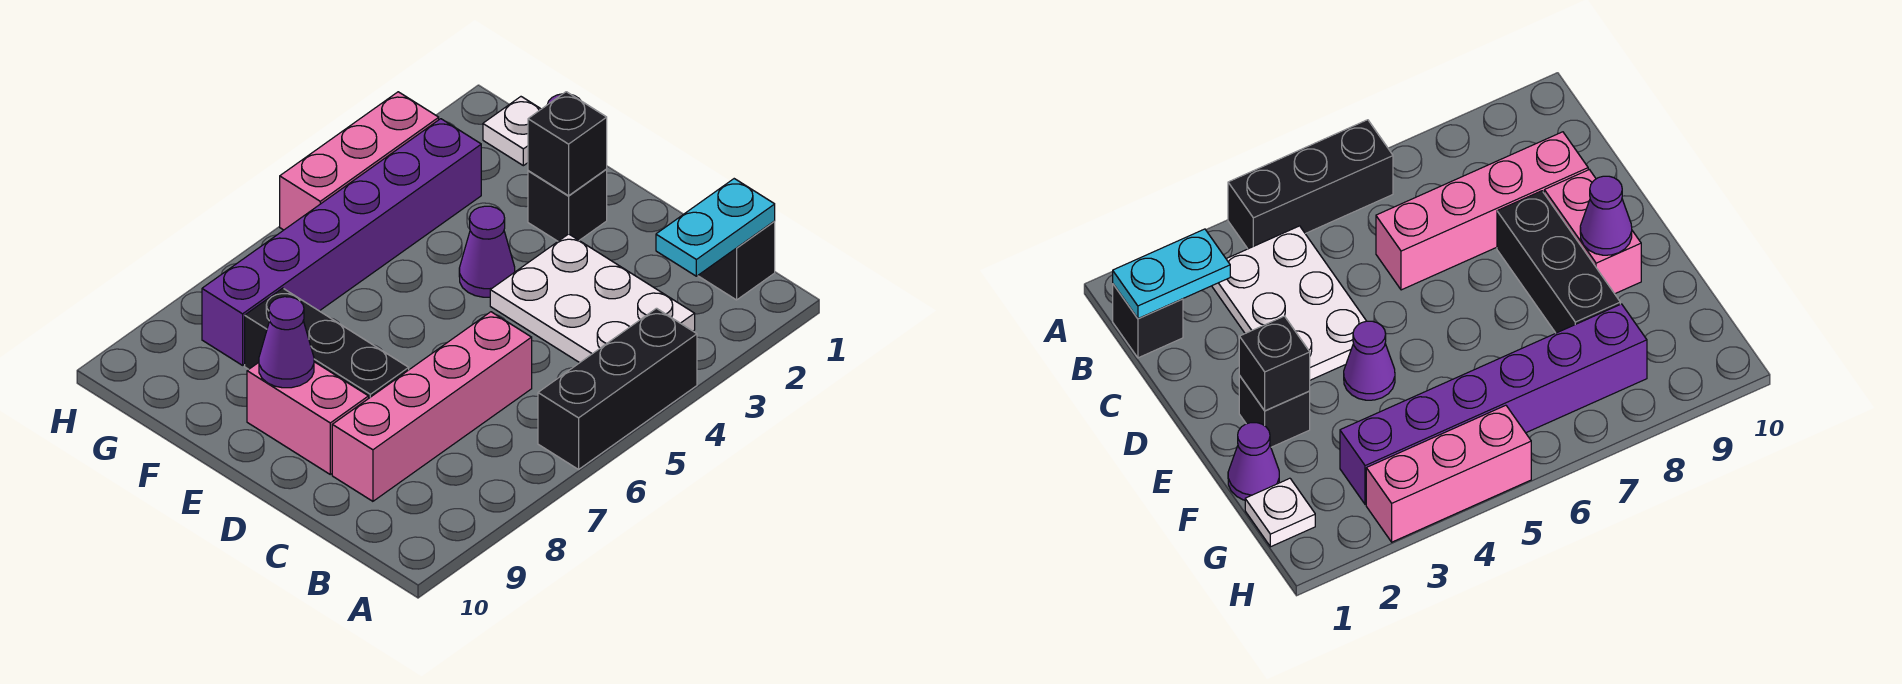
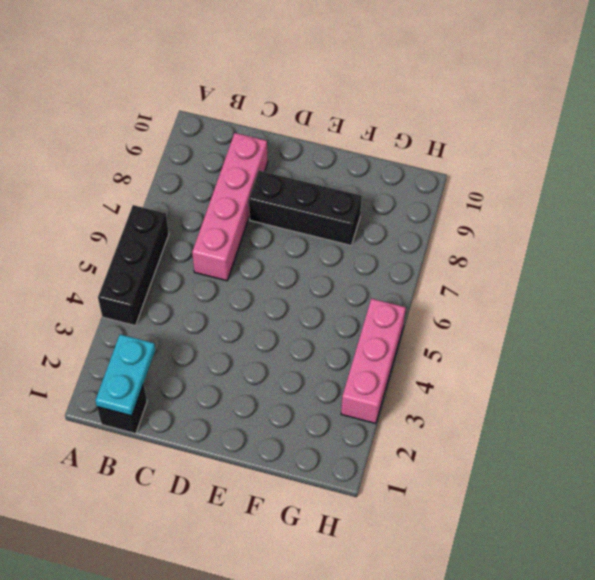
none -> white plate B3:D4 level 1
none -> pink brick D9:E9 level 1
none -> black brick E2 level 1

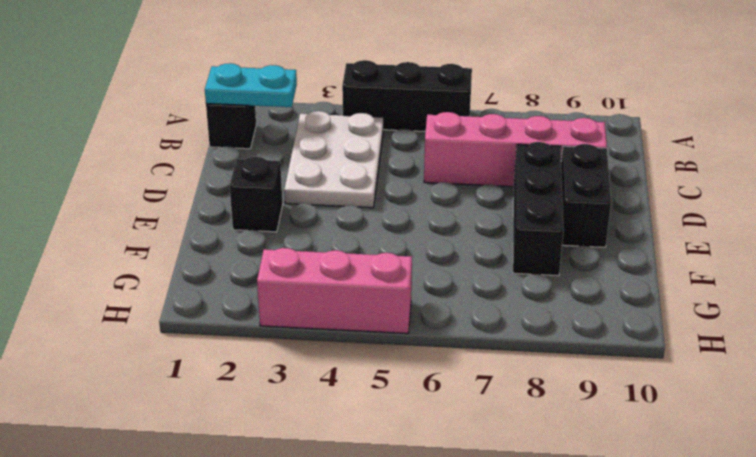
black brick D9:E9 level 1 -> pink brick D9:E9 level 1
none -> purple cone E4 level 1
none -> purple cone F1 level 1
none -> white plate G1 level 1

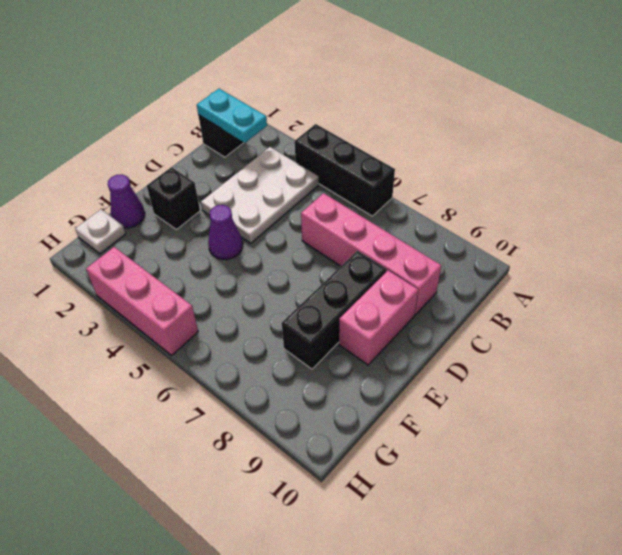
none -> purple brick G3:G8 level 1
none -> black brick E2 level 2
none -> purple cone E9 level 2

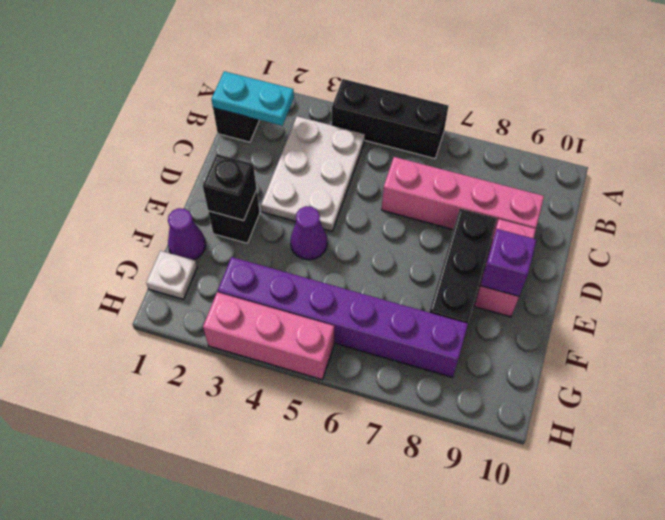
purple brick E9 level 2 -> purple cone E9 level 2

